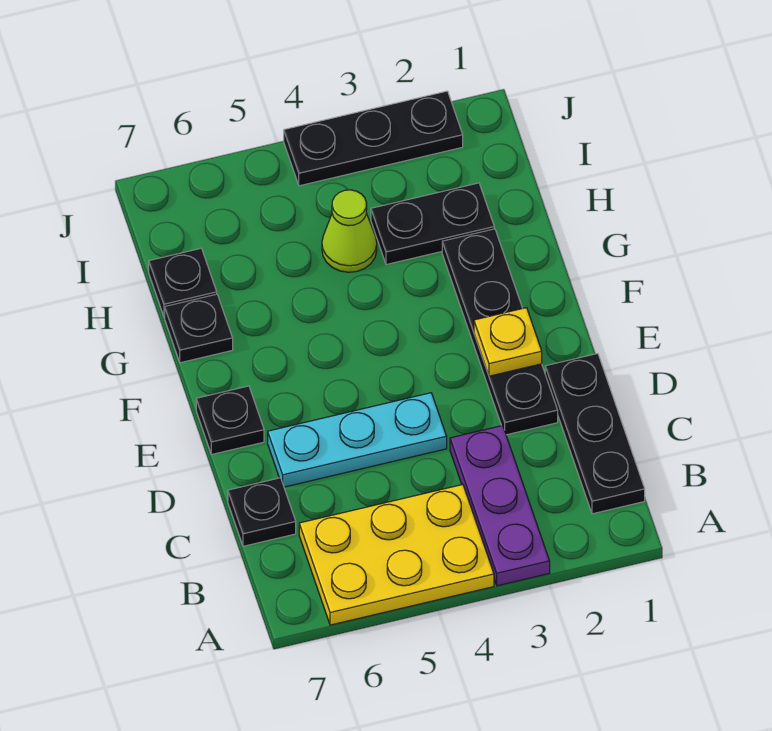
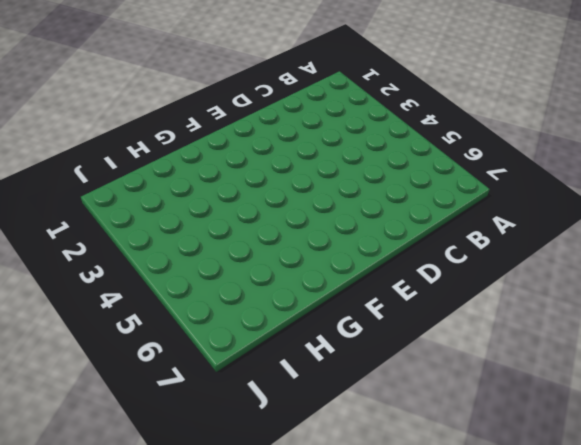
none -> purple plate A3:C3 level 1
none -> yellow plate A4:B6 level 1
none -> black plate B1:D1 level 1

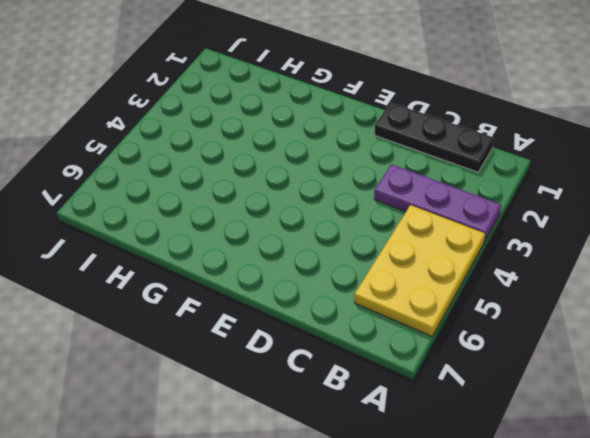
none -> black plate C7 level 1
none -> black plate D2:G2 level 1
none -> cyan plate D4:D6 level 1

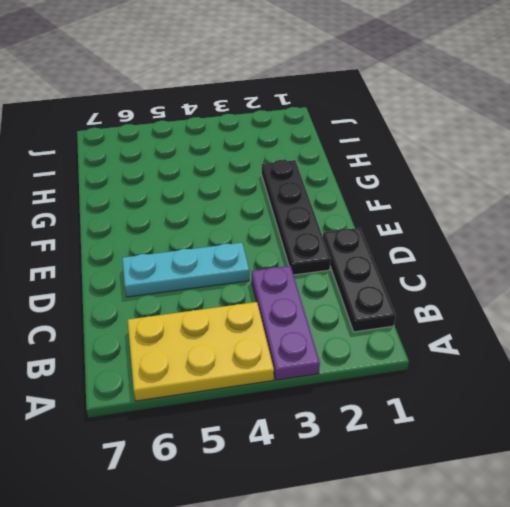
none -> black plate C7 level 1
none -> black plate E7 level 1
none -> black plate G7 level 1

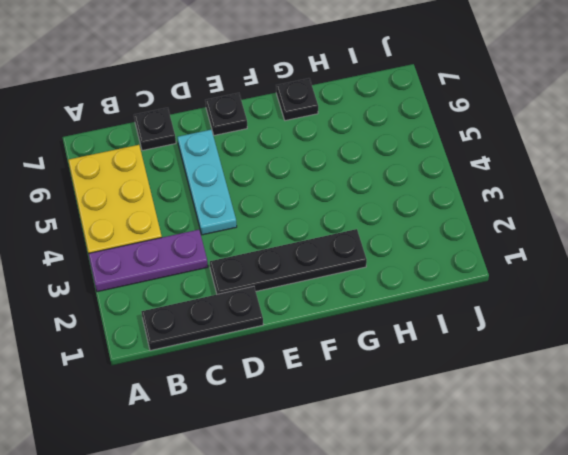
none -> black plate H2:H3 level 1
none -> lime cone H4 level 1
none -> black plate H7 level 1

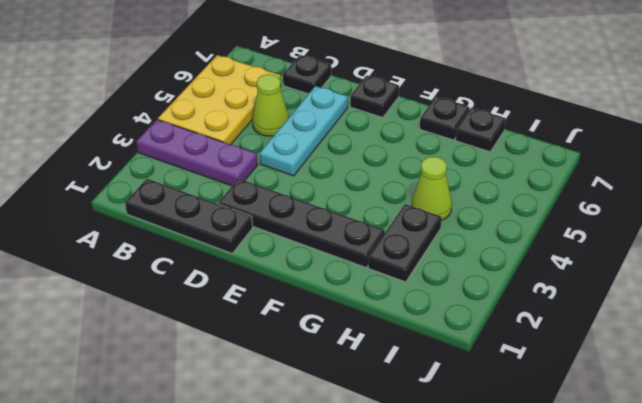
lime cone C5 level 1 -> none
none -> black plate J2:J4 level 1
none -> yellow plate E2 level 2

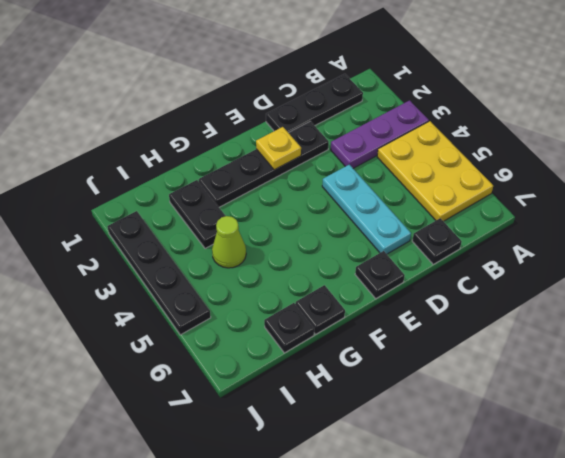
black plate J2:J5 level 1 -> black plate J2:J4 level 1

